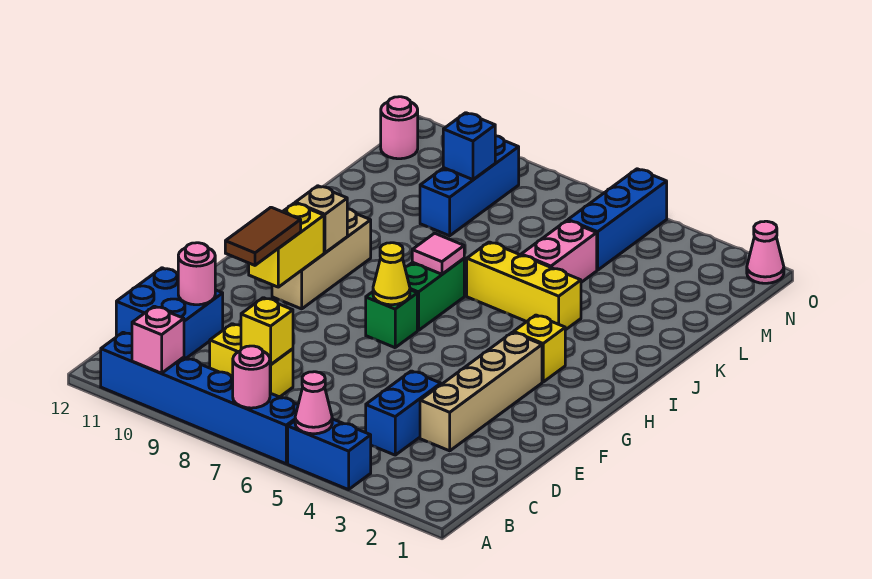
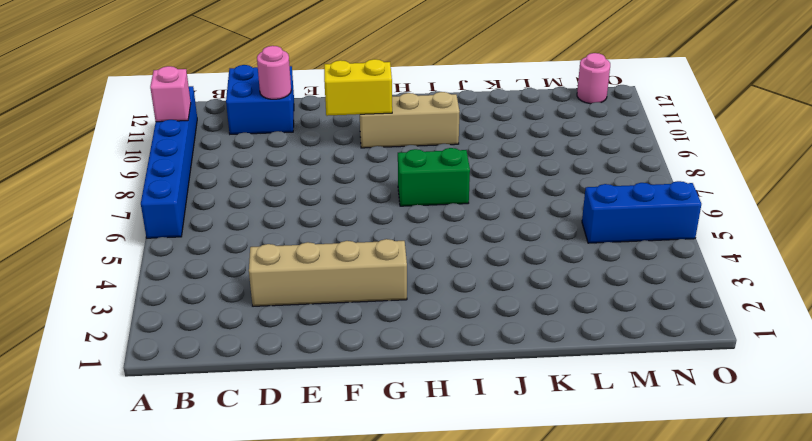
none -> blue brick A4:A5 level 1
none -> blue brick C4:D4 level 1
none -> yellow brick C8:C9 level 1

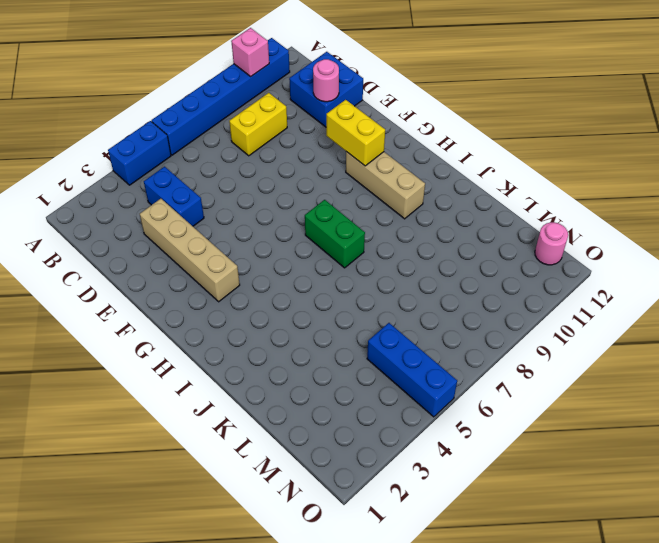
none -> green brick G7 level 1
none -> yellow brick H3 level 1
none -> yellow brick J4:J6 level 1

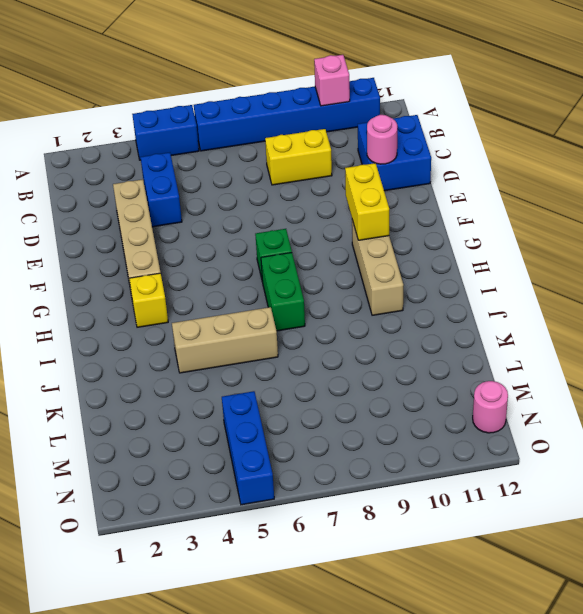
tan brick J4:J6 level 1 -> yellow brick J4:J6 level 1
none -> pink brick K5:L5 level 1
none -> blue brick L9:N9 level 1
none -> pink cone O1 level 1

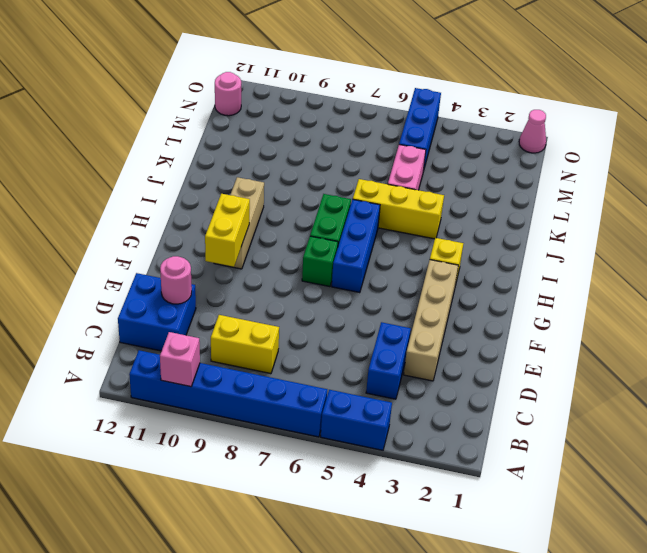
blue brick G6:I6 level 1 -> blue brick L9:N9 level 1
none -> pink cone A5 level 2
none -> pink round brick A7 level 2
none -> yellow brick C8 level 2

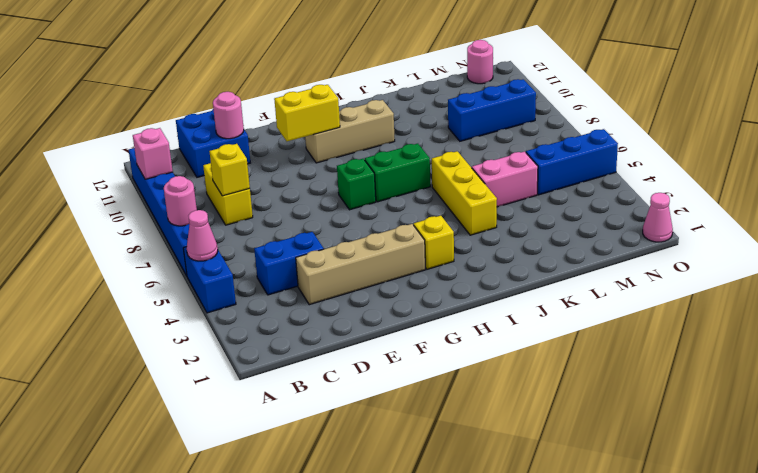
none -> yellow cone G7 level 2
none -> tan brick H10 level 2
none -> pink tile I7 level 2

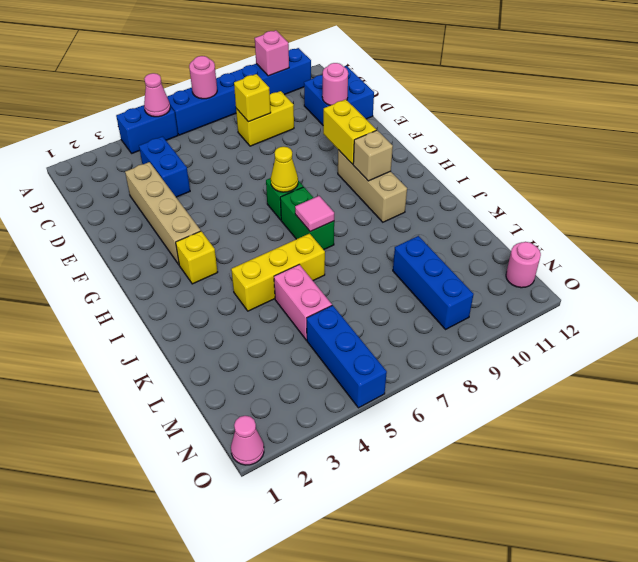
none -> blue brick M9 level 2
none -> brown tile E10:F10 level 3

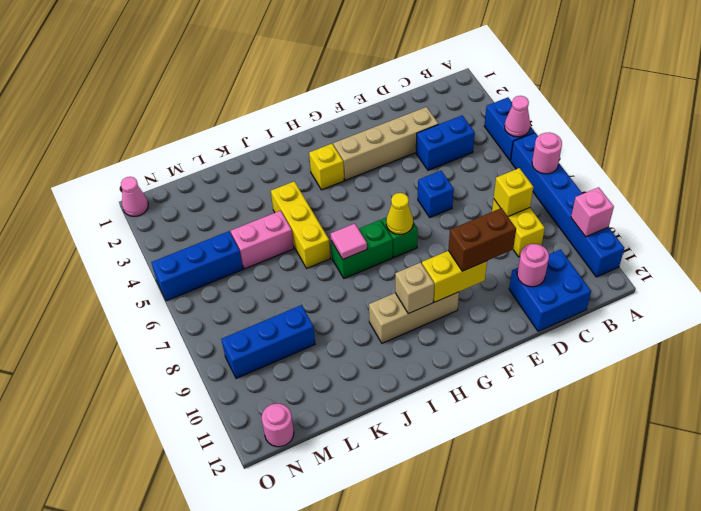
blue brick E6 level 1 -> blue brick M9 level 2
brown brick E10:F10 level 3 -> brown tile E10:F10 level 3

